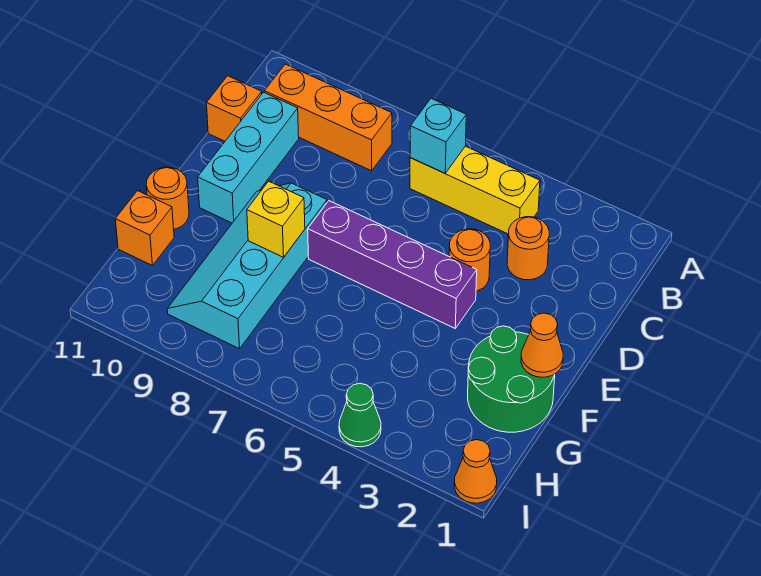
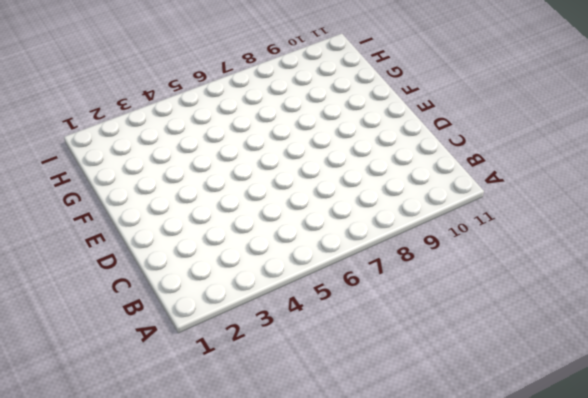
none -> yellow brick B4:B6 level 1
none -> orange brick B8:B10 level 1
none -> orange round brick C3 level 1

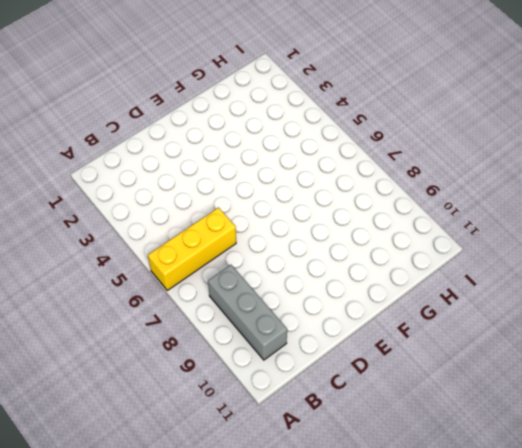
yellow brick A6:C6 level 1 -> yellow brick B4:B6 level 1
grey brick B8:B10 level 1 -> orange brick B8:B10 level 1
none -> orange round brick C3 level 1
none -> cyan brick C10:E10 level 1
none -> orange brick C11 level 1

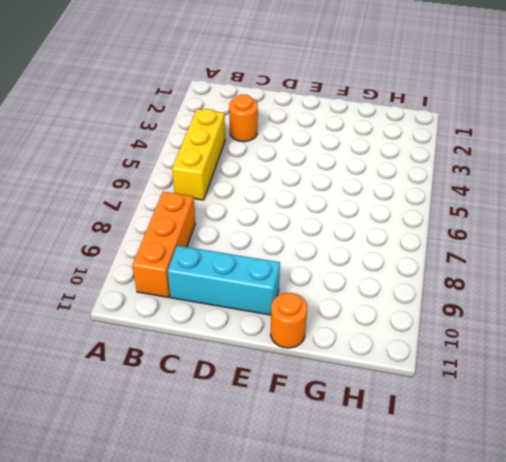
none -> orange brick C11 level 1
none -> orange round brick D4 level 1
none -> purple brick E4:E7 level 1

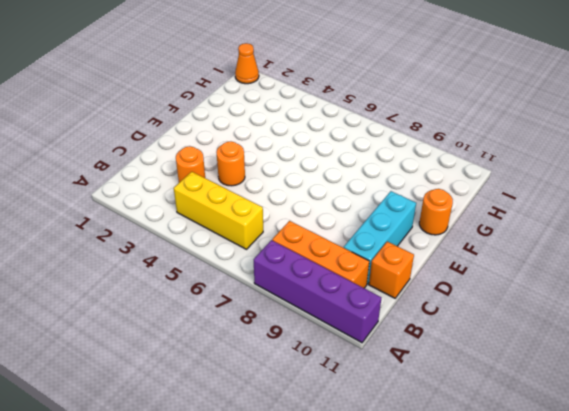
purple brick A8:A11 level 1 -> purple brick E4:E7 level 1
none -> cyan slope E8:H9 level 1 top 8
none -> green round brick F1:G2 level 1
none -> orange brick G11 level 1

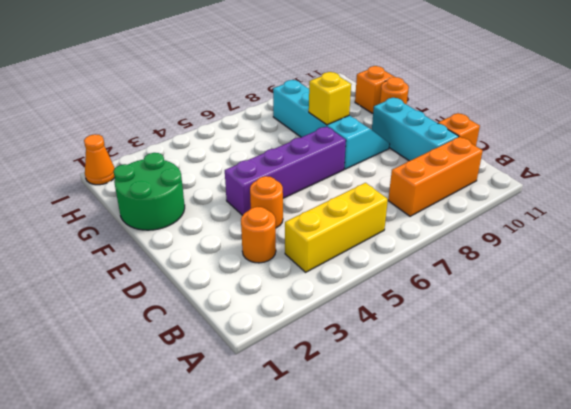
none -> green cone I4 level 1
none -> cyan brick B6 level 2
none -> orange cone F1 level 2

